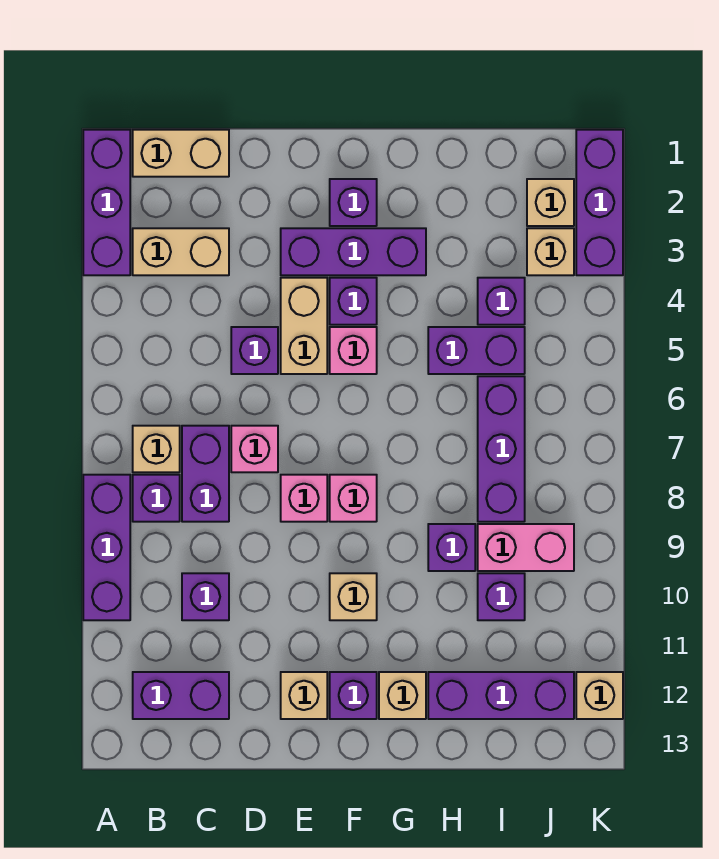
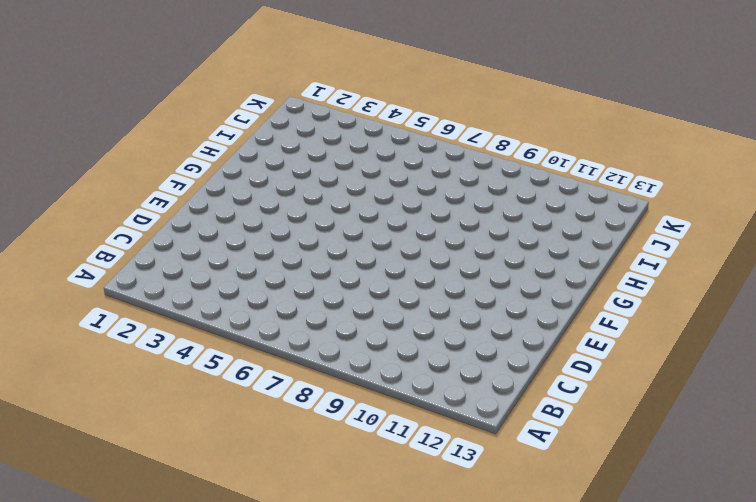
none -> purple brick A1:A3 level 1
none -> purple brick A8:A10 level 1
none -> tan brick B1:C1 level 1
none -> tan brick B3:C3 level 1

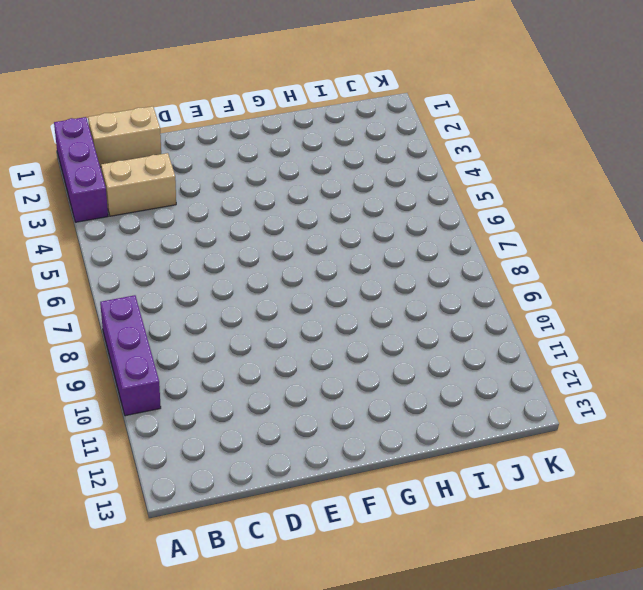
none -> tan brick B7 level 1
none -> purple brick B8 level 1
none -> purple brick B12:C12 level 1
none -> purple brick C7:C8 level 1

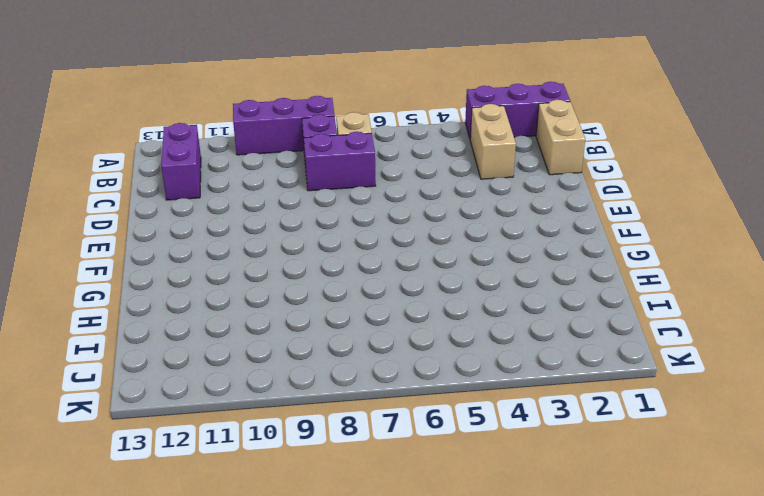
none -> purple brick C10 level 1
none -> purple brick D5 level 1
none -> pink brick D7 level 1
none -> purple brick E3:G3 level 1

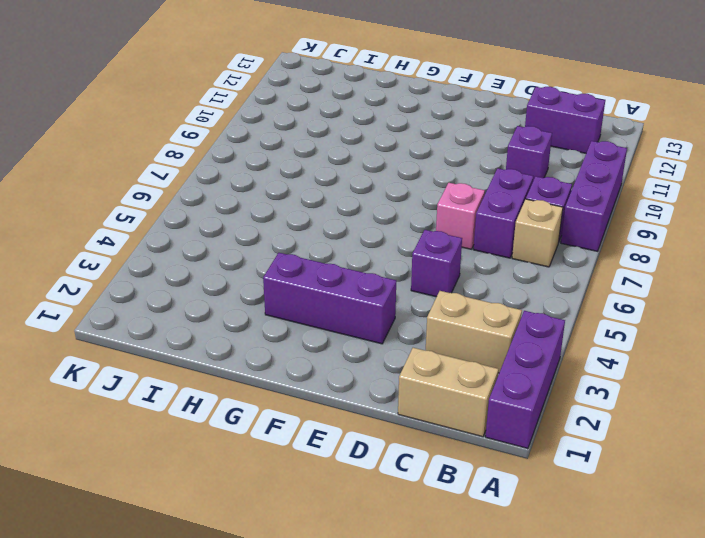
none -> tan brick E4:E5 level 1
none -> pink brick E8 level 1
none -> tan brick E12 level 1
none -> purple brick F2 level 1

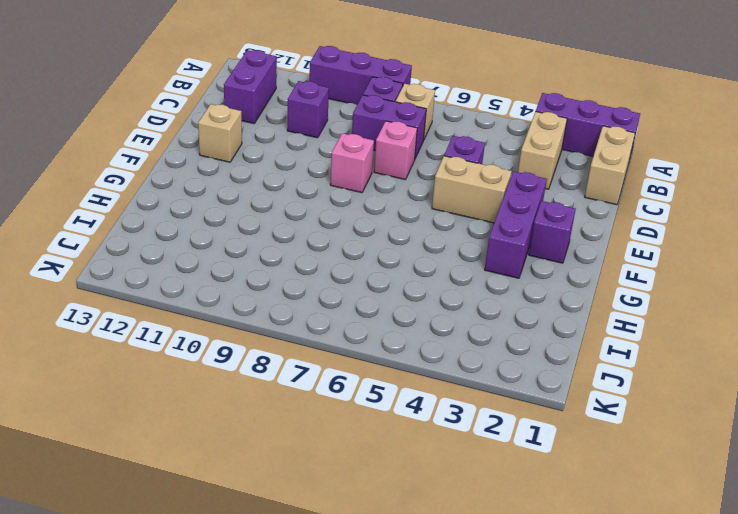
none -> purple brick F4 level 1
none -> pink brick F5 level 1
none -> pink brick F8 level 1
none -> tan brick F10 level 1

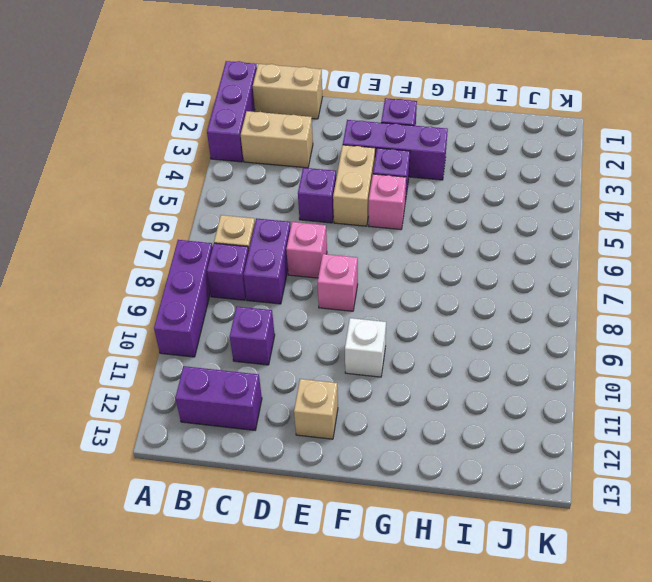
white brick F10 level 1 -> tan brick F10 level 1
none -> pink brick F8 level 1
none -> purple brick F12 level 1
none -> tan brick G12 level 1
none -> purple brick H5:I5 level 1

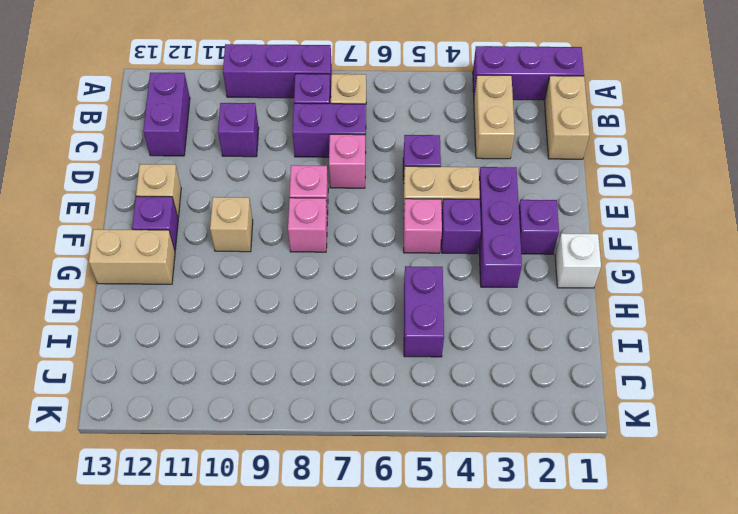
white brick G1 level 1 -> none
tan brick G12:G13 level 1 -> tan brick G12 level 1
none -> purple brick H9 level 1
none -> purple brick H12:J12 level 1
none -> purple brick I4 level 1
none -> purple brick I6:I8 level 1

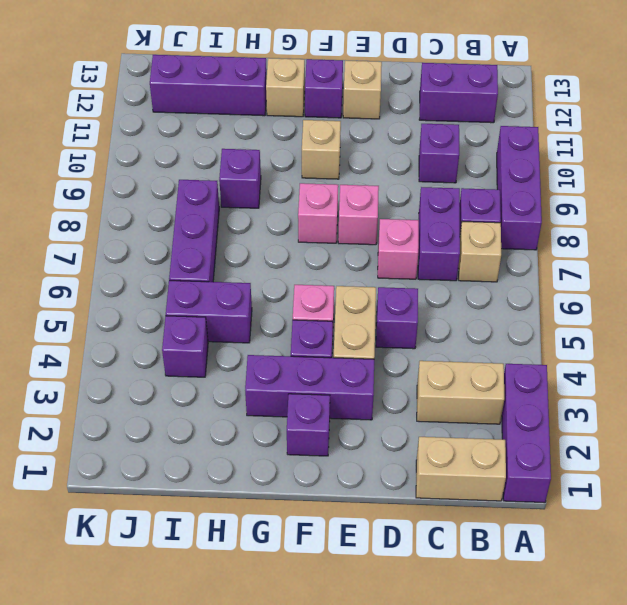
none -> pink brick I9:J9 level 1
none -> purple brick I10 level 1
none -> tan brick J2 level 1
none -> tan brick J3 level 1

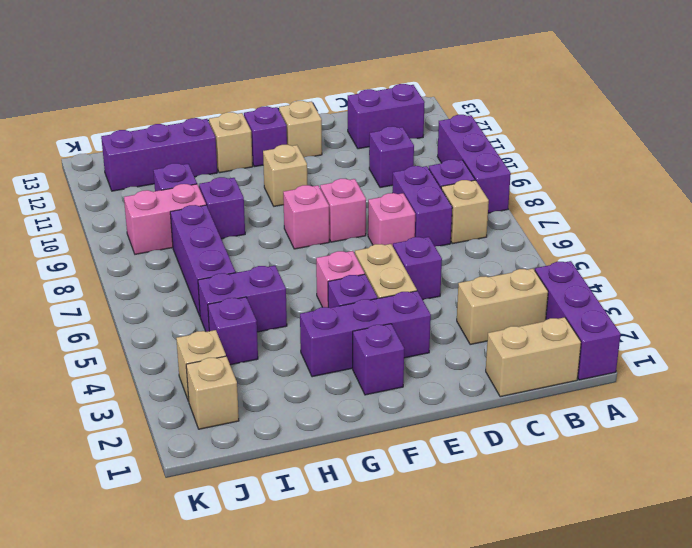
none -> purple brick K1:K3 level 1
none -> tan brick K12 level 1

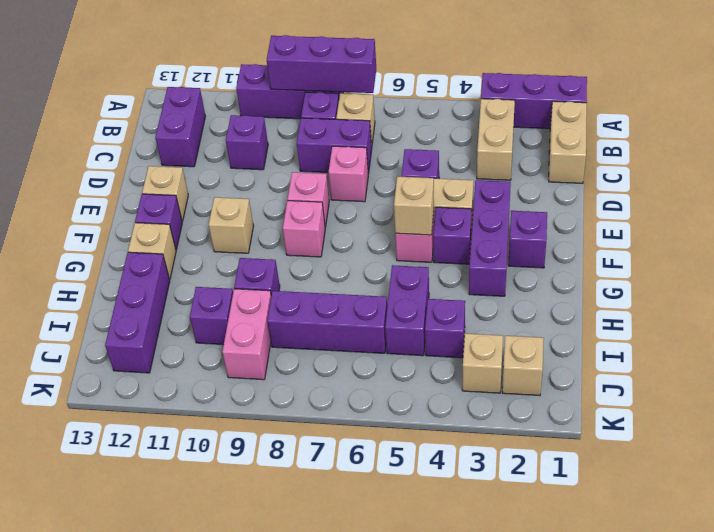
purple brick A7:A9 level 2 -> purple brick K1:K3 level 1
tan brick F5 level 2 -> tan brick K12 level 1

